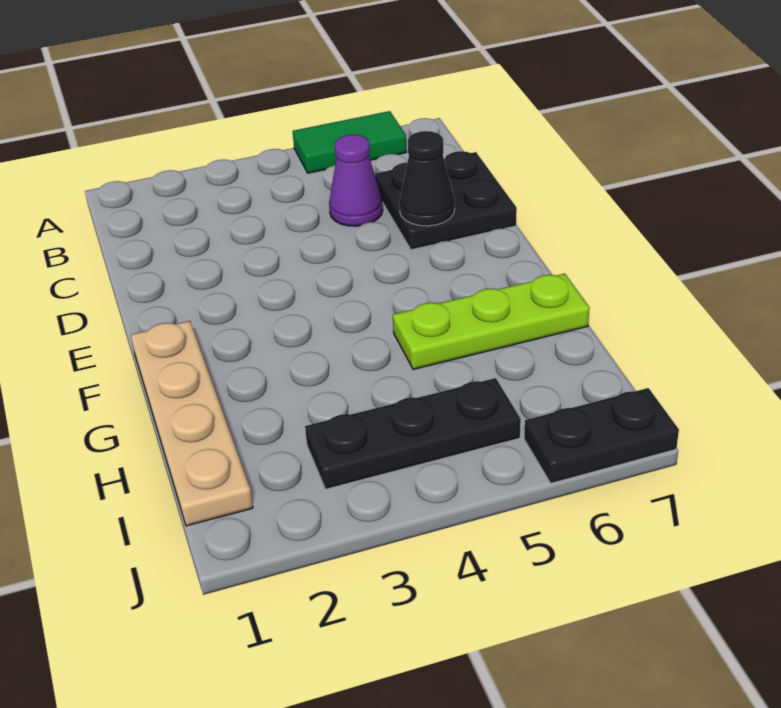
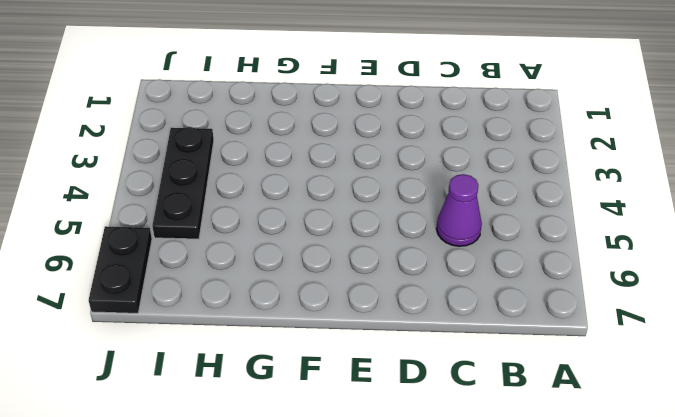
none -> green tile A5:A6 level 1
none -> black plate C6:D7 level 1

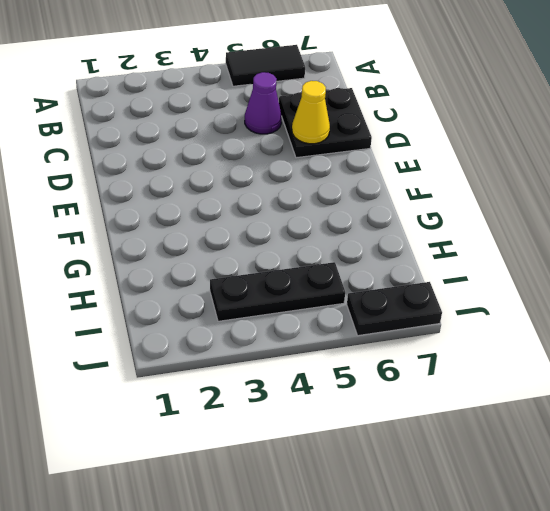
black tile A5:A6 level 1 -> green tile A5:A6 level 1
yellow cone D6 level 2 -> black cone D6 level 2
none -> tan plate F1:I1 level 1
none -> lime plate G5:G7 level 1

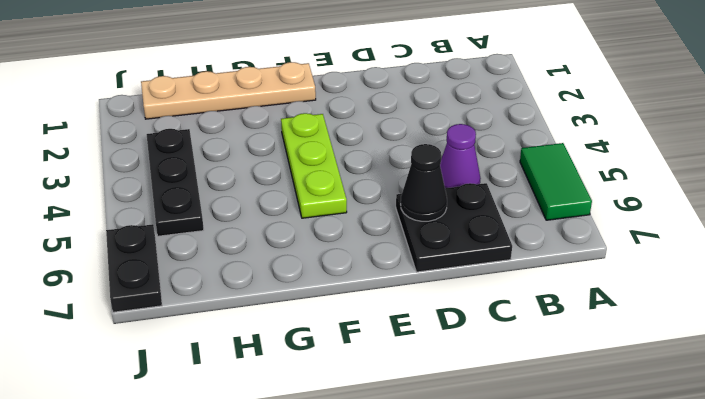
lime plate F3:F5 level 1 -> lime plate G5:G7 level 1

